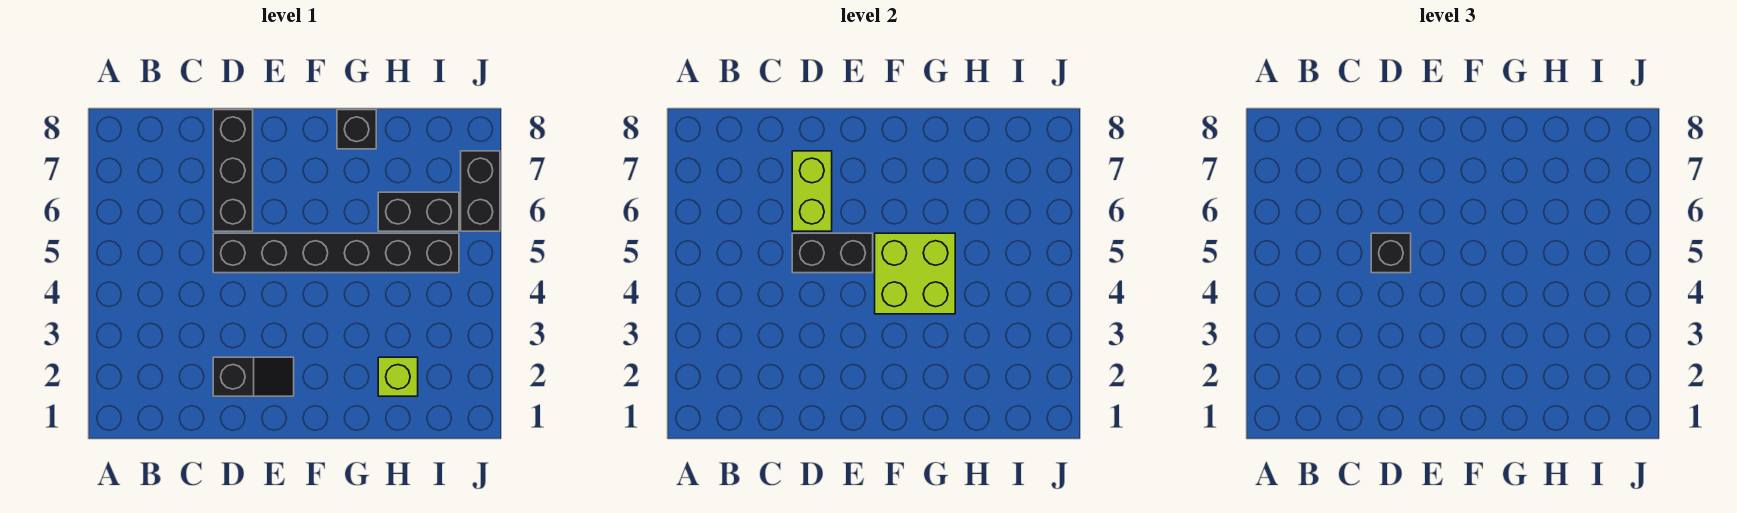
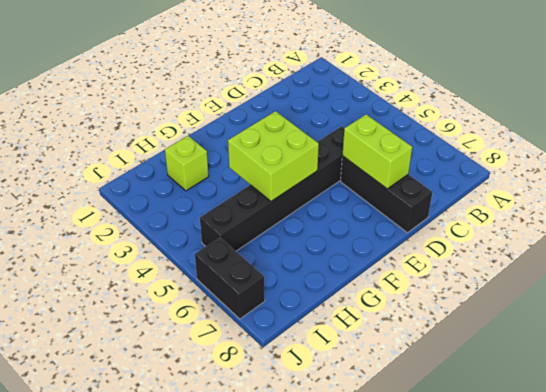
none -> black slope D2:E2 level 1 top D
none -> black brick G8 level 1

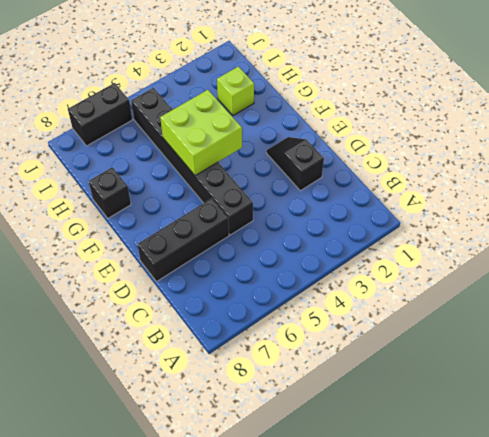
none -> black brick H6:I6 level 1
none -> black brick D5:E5 level 2

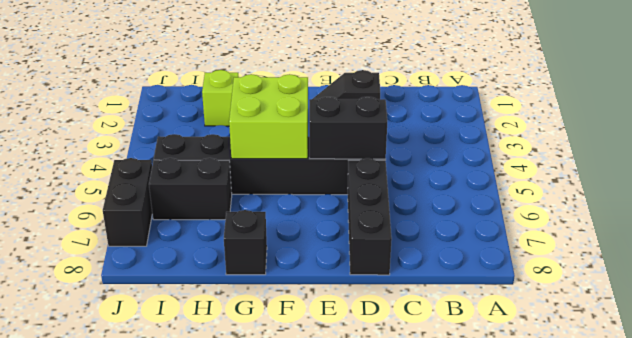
none -> lime brick D6:D7 level 2
none -> black brick D5 level 3

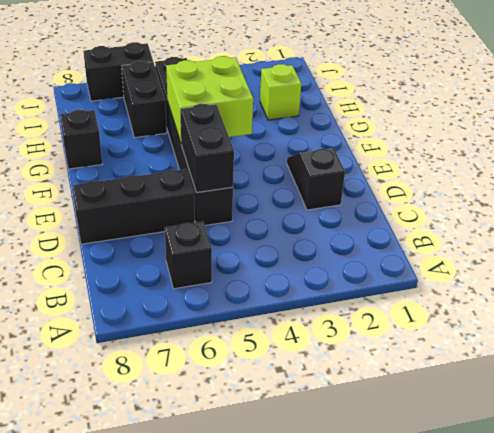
black brick B6 level 1 -> black brick D5 level 3
none -> lime brick D6:D7 level 2

